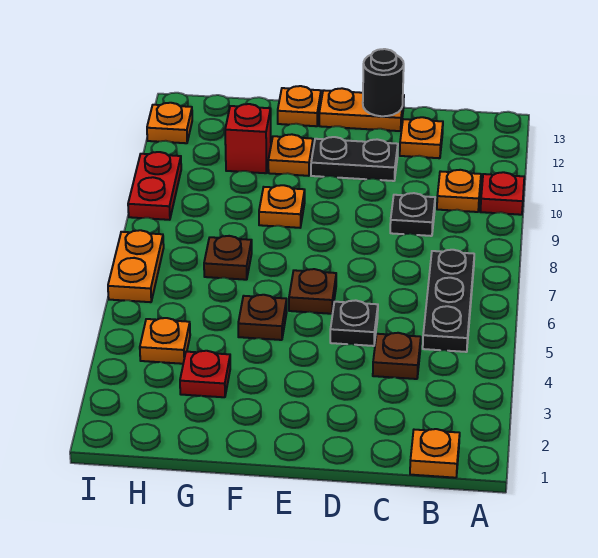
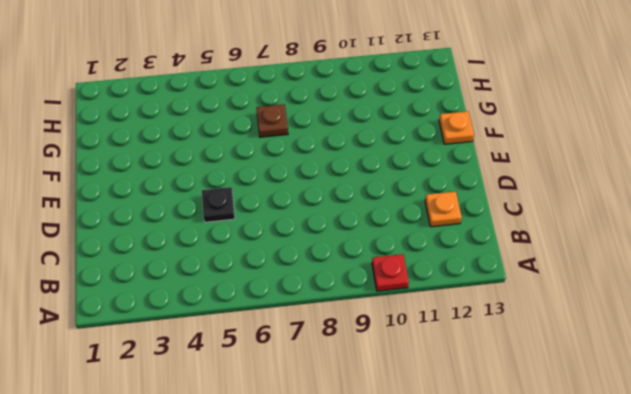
none -> orange plate B1 level 1
none -> black plate B5:B7 level 1
none -> orange plate B10 level 1

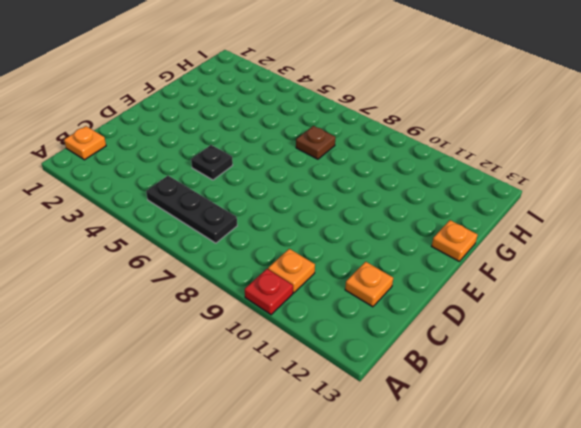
none -> brown plate C4 level 1
none -> black plate C9 level 1
none -> black plate D11:E11 level 1

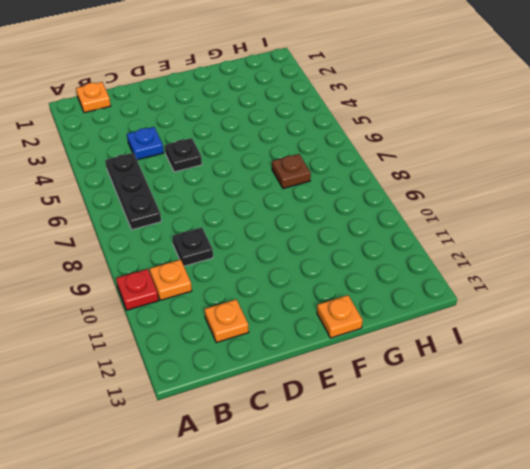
blue plate C4 level 1 -> brown plate C4 level 1
none -> black plate D11:E11 level 1
none -> orange plate D13:E13 level 1
none -> brown plate E6 level 1

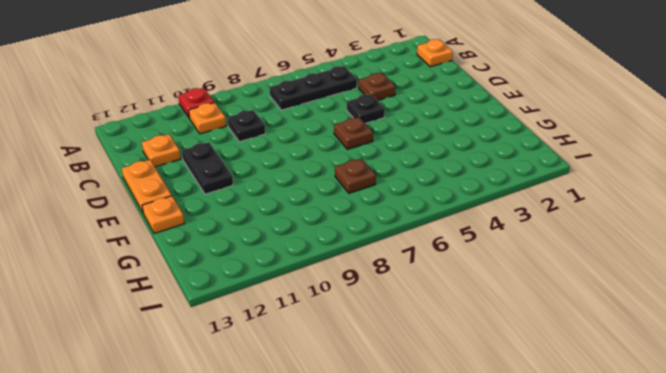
none -> brown plate F5 level 1
none -> orange plate F9 level 1
none -> orange plate F11 level 1

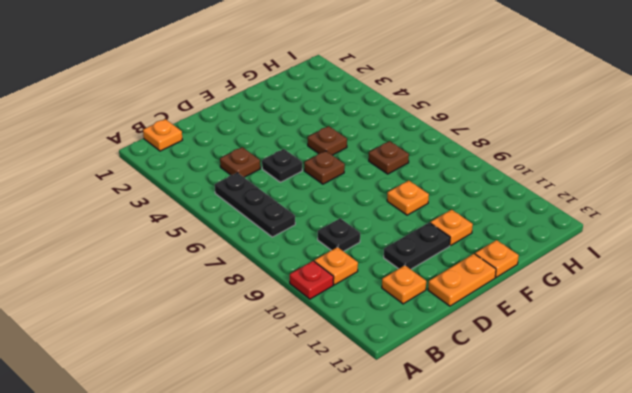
none -> red plate G3 level 1
none -> red brick G11 level 1
none -> orange plate H4 level 1

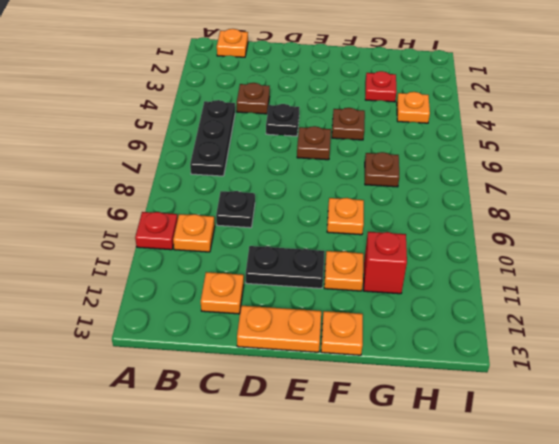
none -> orange plate I6:I7 level 1
none -> red plate I9:I10 level 1
none -> orange plate I12 level 1

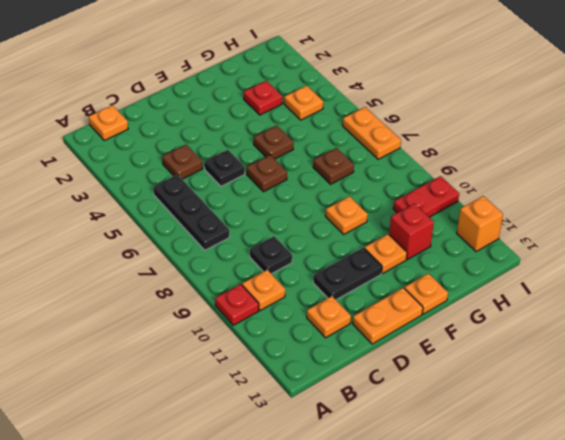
red plate H10:I10 level 1 -> red plate I9:I10 level 1
orange brick I12 level 1 -> orange plate I12 level 1
none -> black round brick D13 level 2

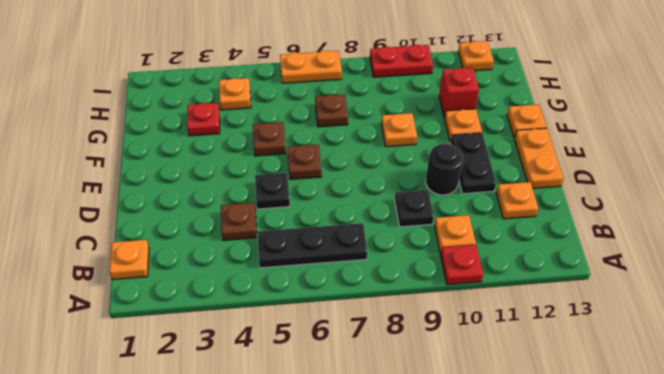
black round brick D10 level 1 -> black round brick D13 level 2

